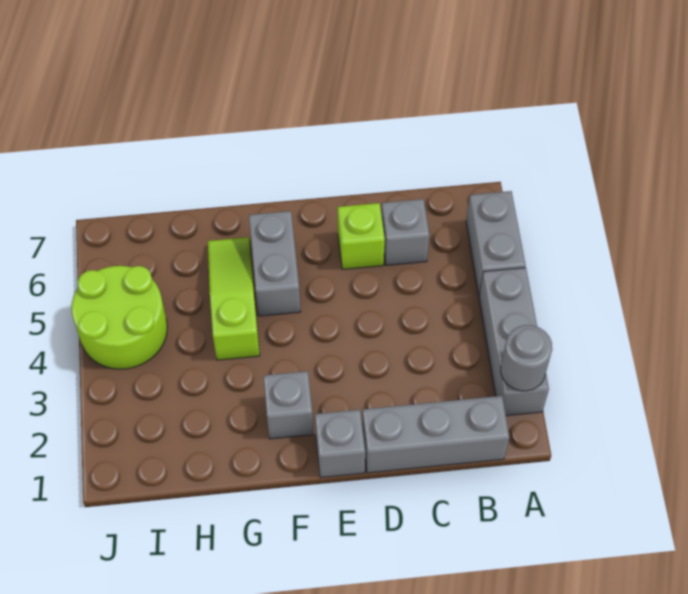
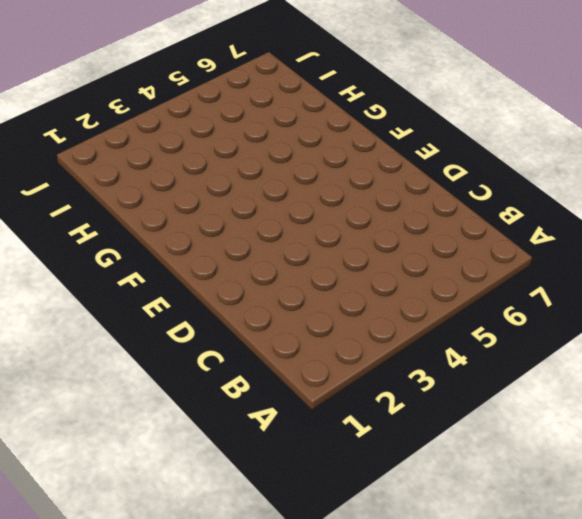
none -> grey brick A2:A4 level 1
none -> grey brick A5:A6 level 1

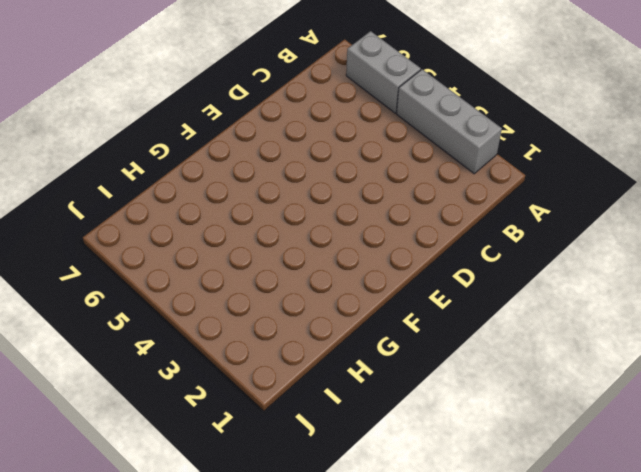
none -> grey brick B1:D1 level 1
none -> grey brick C6 level 1

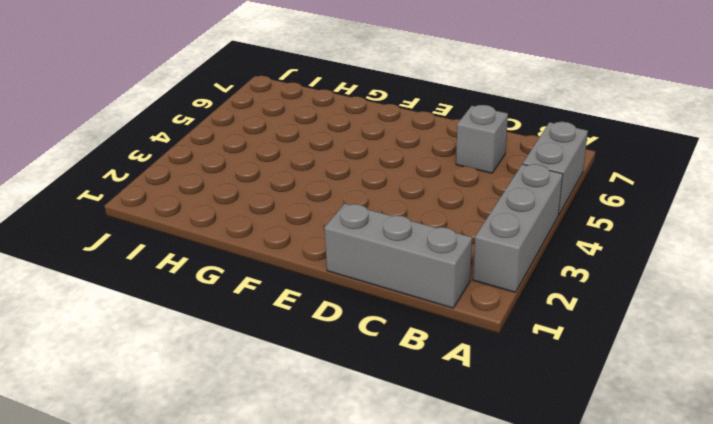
none -> lime brick D6 level 1
none -> grey brick E1 level 1

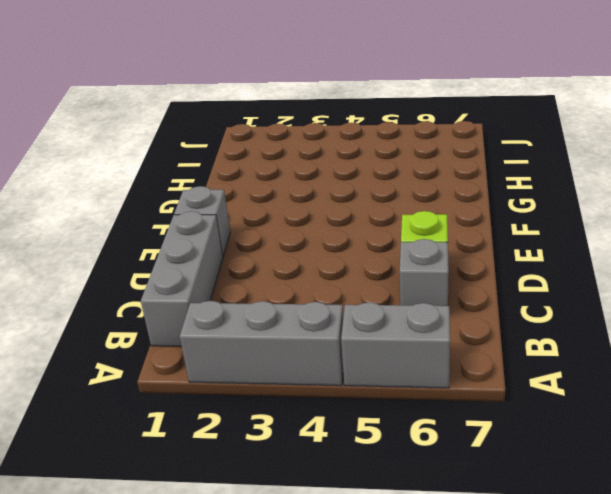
none -> grey brick F2 level 1
none -> grey brick F5:F6 level 1

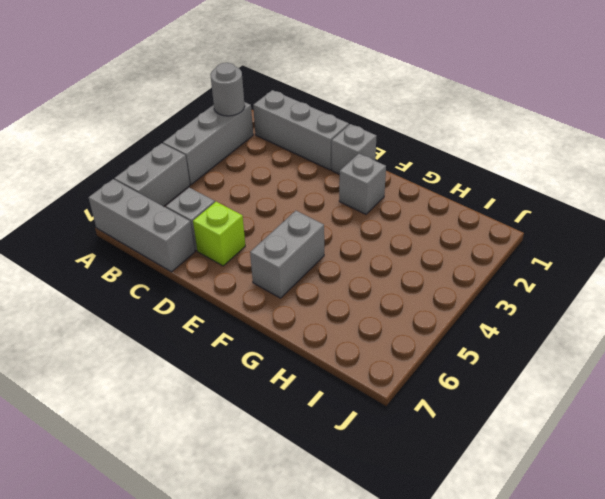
grey brick A7:C7 level 1 -> none
none -> lime slope G4:G6 level 1 top 4
none -> lime round brick I4:J5 level 1

